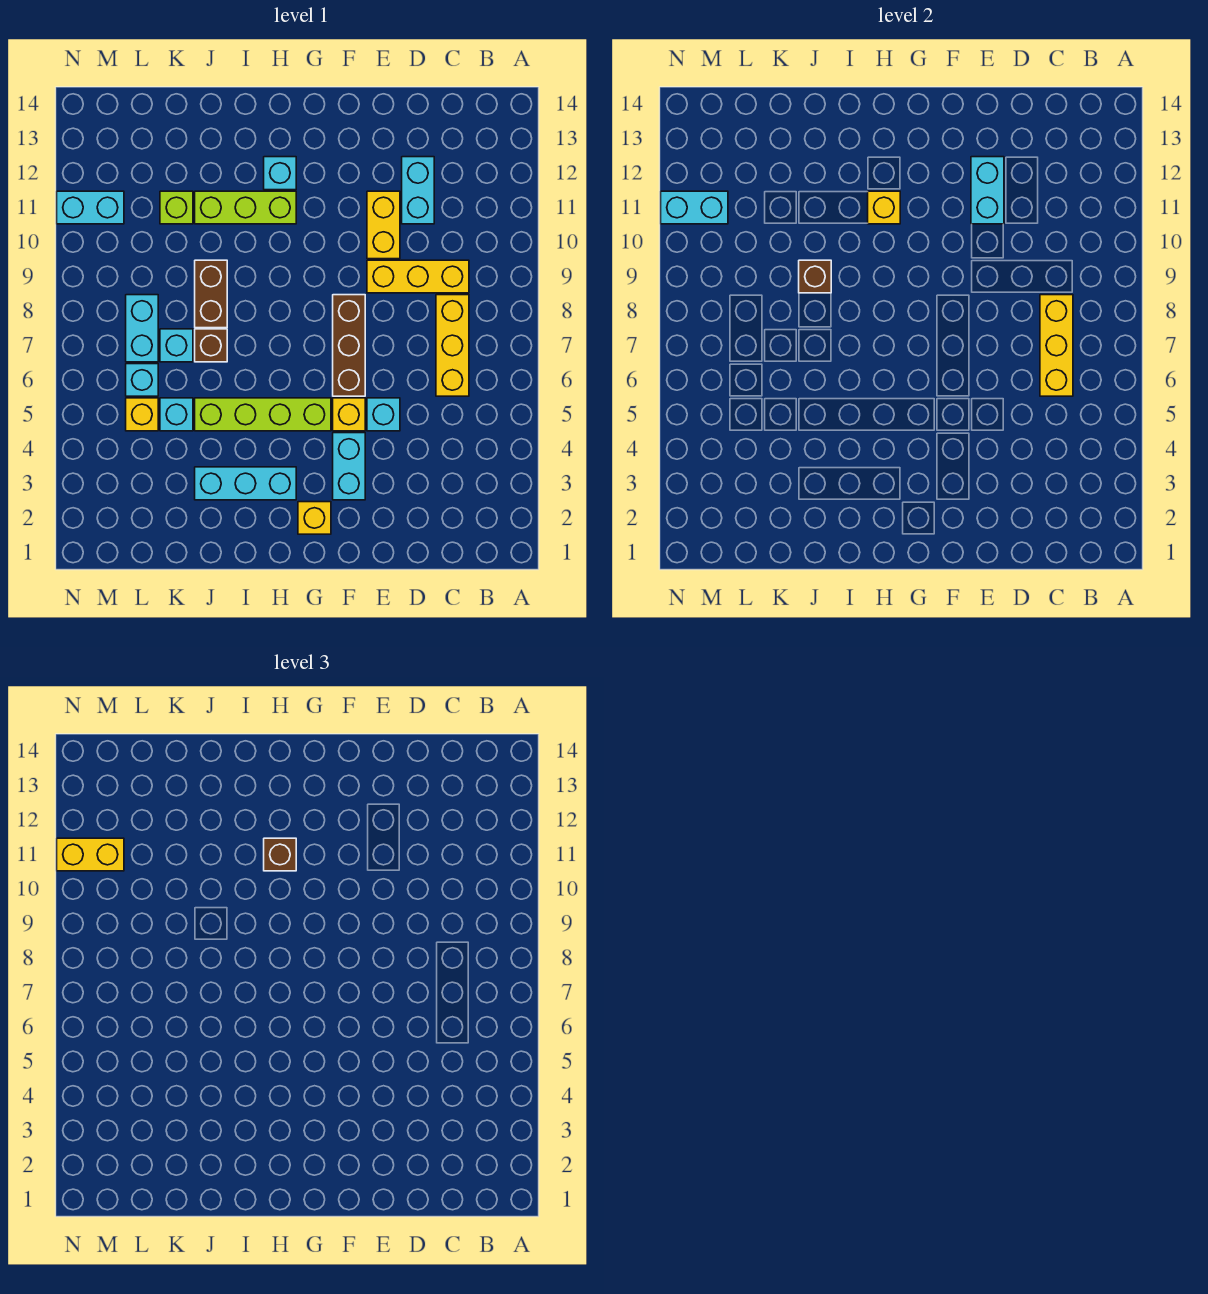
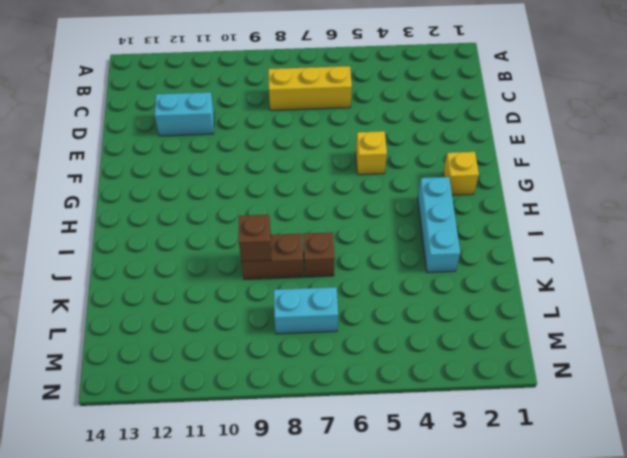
none -> yellow brick C9:E9 level 1
none -> cyan brick E5 level 1
none -> yellow brick E10:E11 level 1

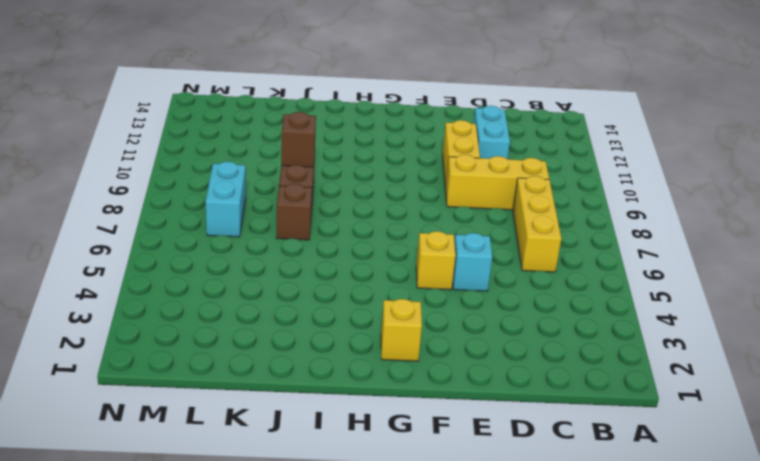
none -> cyan brick F3:F4 level 1
none -> brown brick F6:F8 level 1
none -> lime brick G5:J5 level 1

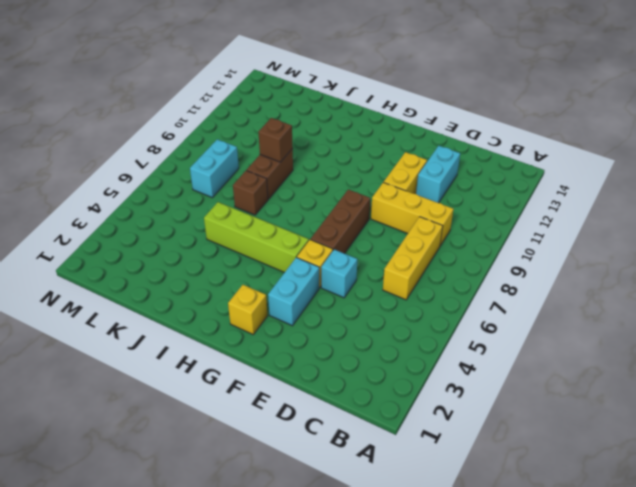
none -> cyan brick H3:J3 level 1
none -> lime brick H11:J11 level 1
none -> cyan brick H12 level 1

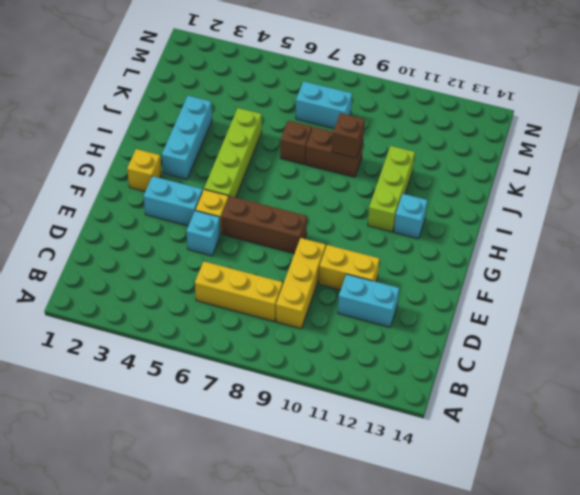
none -> cyan brick K5 level 1
none -> cyan brick K7 level 1
none -> lime brick K11 level 1

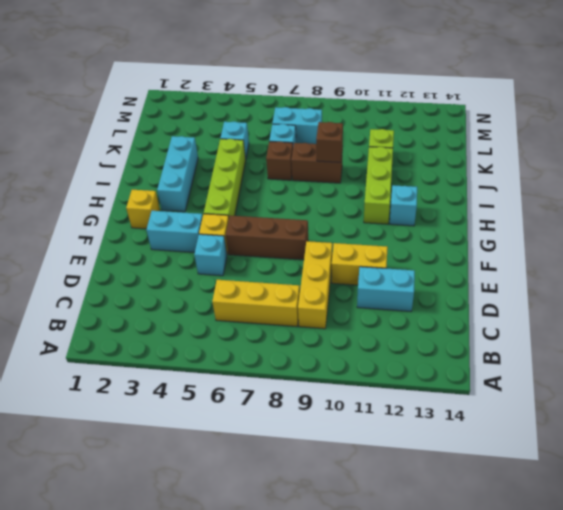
none -> yellow brick L5 level 1
none -> cyan brick L6 level 1
none -> cyan brick M11:N11 level 1

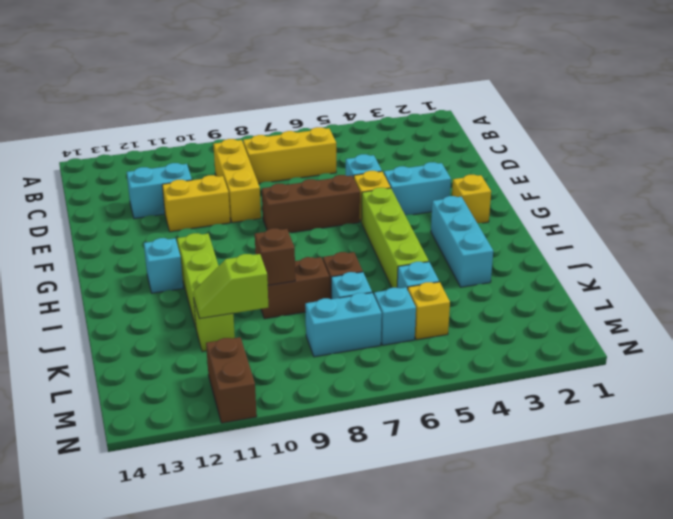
lime slope K10:K11 level 2 top 10 -> none
brown brick M11:N11 level 1 -> cyan brick M11:N11 level 1
none -> yellow brick C6:C8 level 2
none -> cyan brick E11:E12 level 2
none -> yellow brick H11 level 2

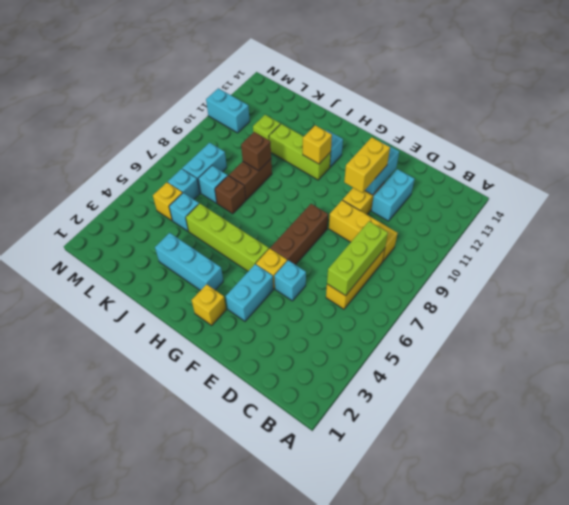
lime brick C6:C8 level 2 -> yellow brick C6:C8 level 2
yellow brick E10:E11 level 3 -> yellow brick M11:N11 level 3
none -> cyan brick M11:N11 level 2
none -> brown brick H11 level 3

